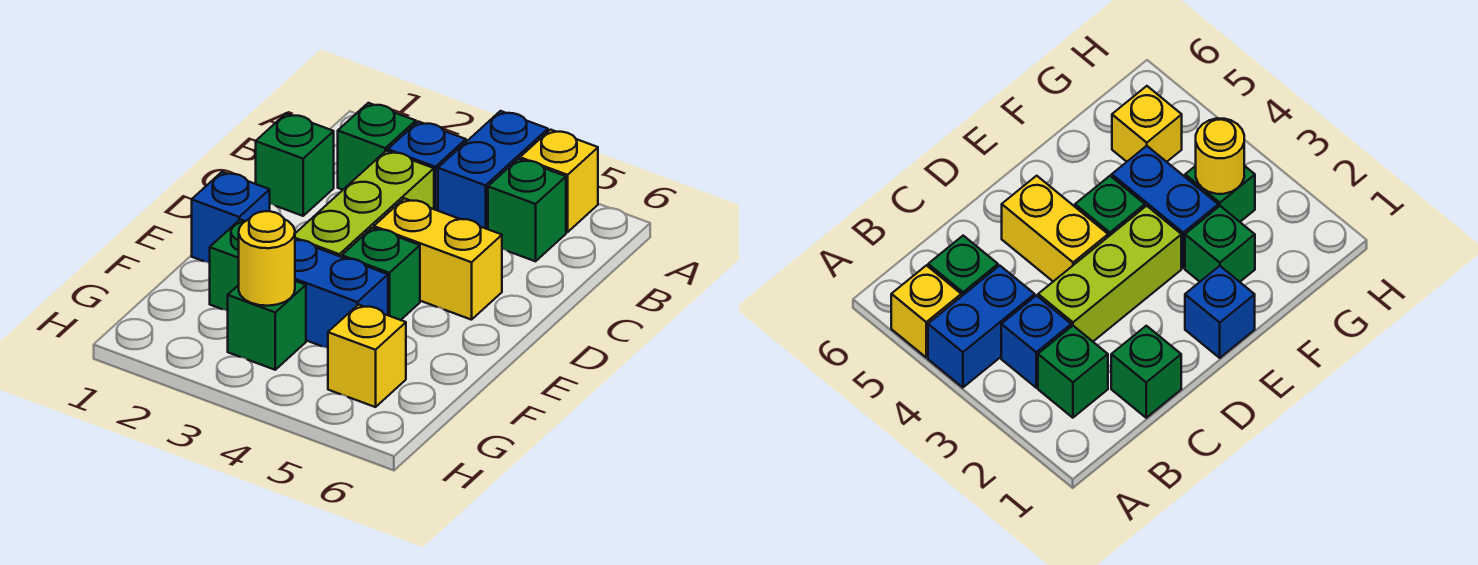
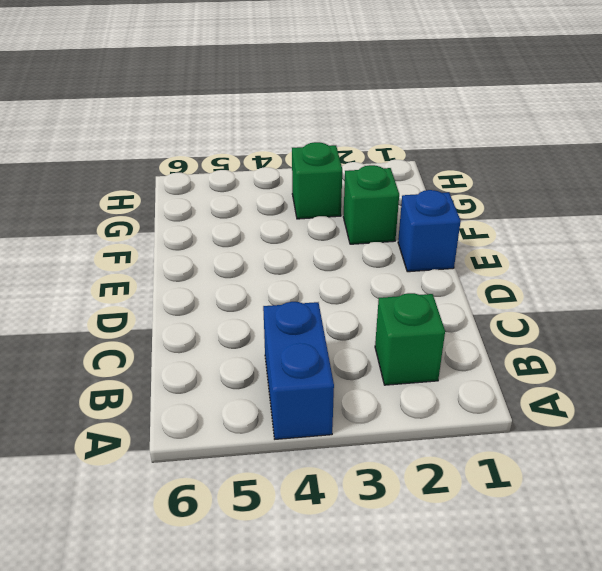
none -> yellow brick A5 level 1
none -> blue brick B3 level 1
none -> green brick B5 level 1

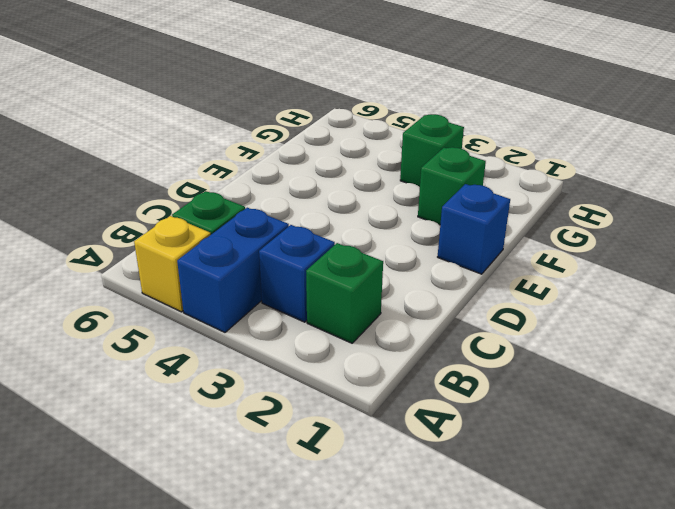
none -> green brick C1 level 1
none -> lime brick C3:E3 level 1
none -> yellow brick D4:D5 level 1

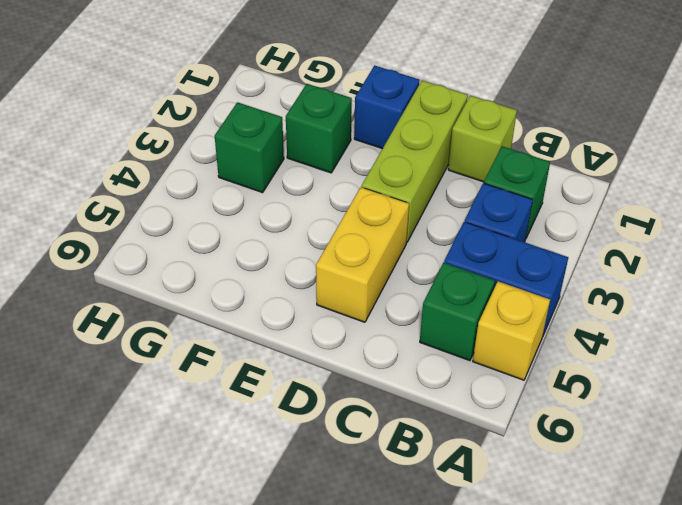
lime brick C1 level 1 -> green brick C1 level 1
lime brick D1:D3 level 1 -> lime brick C3:E3 level 1
none -> green brick E4 level 1
none -> blue brick F3:F4 level 1
none -> yellow brick G5 level 1

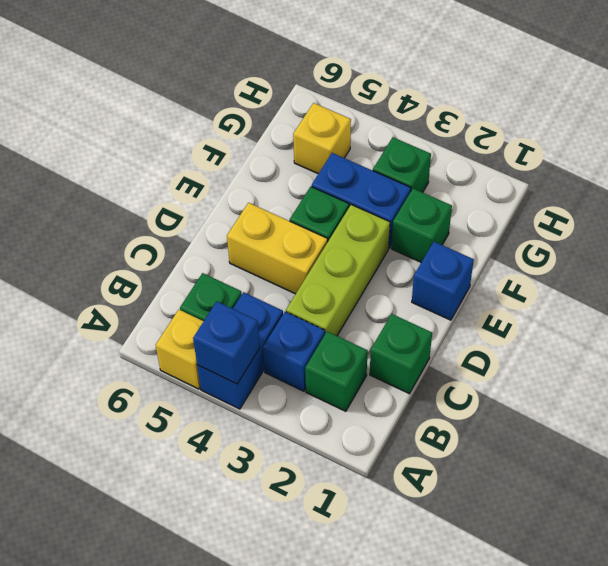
blue brick A4 level 2 -> none
none -> yellow round brick G3 level 2

